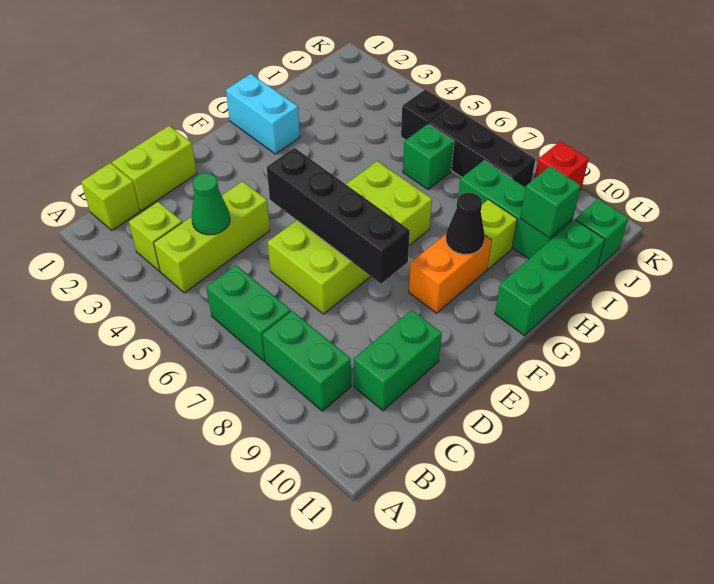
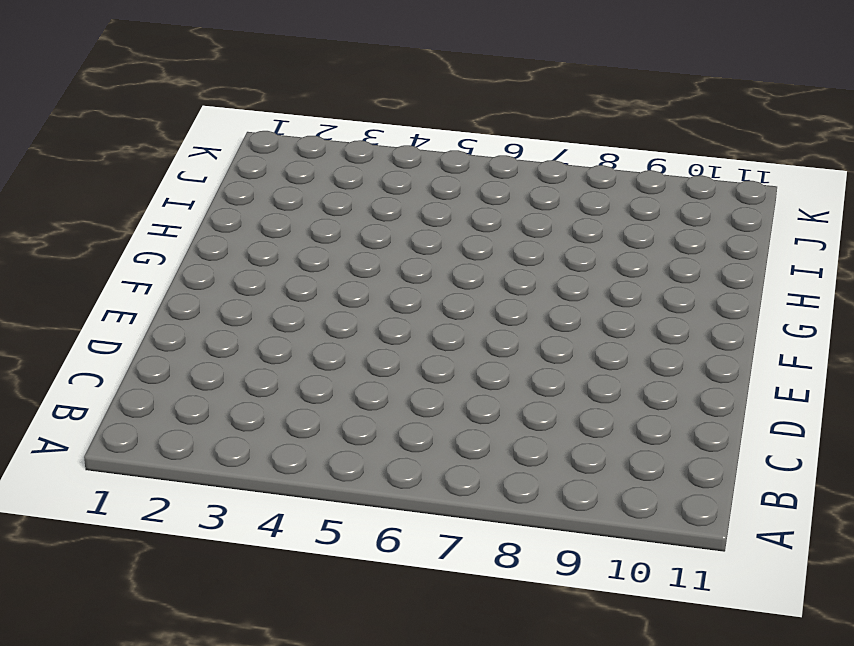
none -> lime brick B1 level 1
none -> lime brick B3 level 1
none -> lime brick B4:D4 level 1

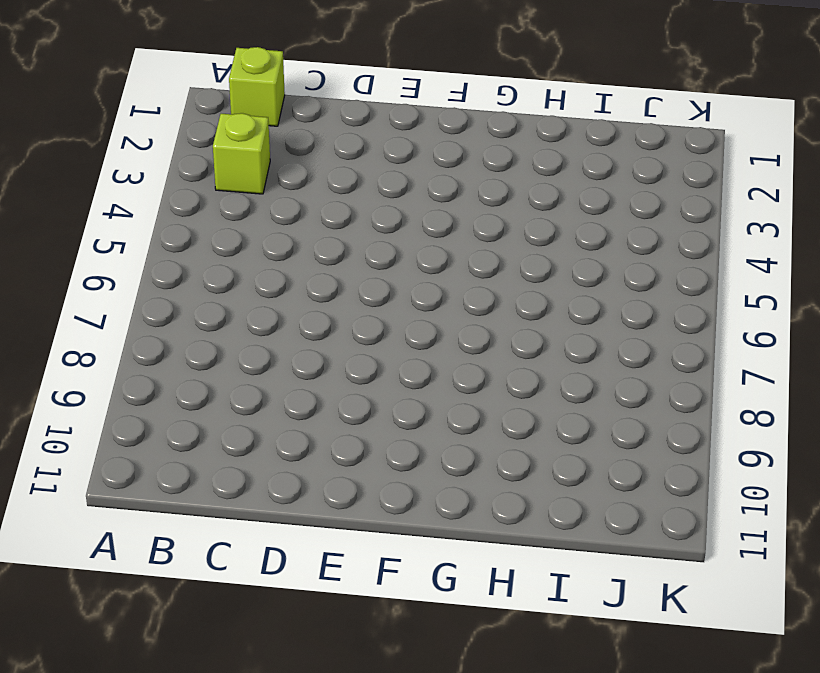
none -> lime brick B4:D4 level 1
none -> green brick B6:B7 level 1
none -> green brick B8:B9 level 1

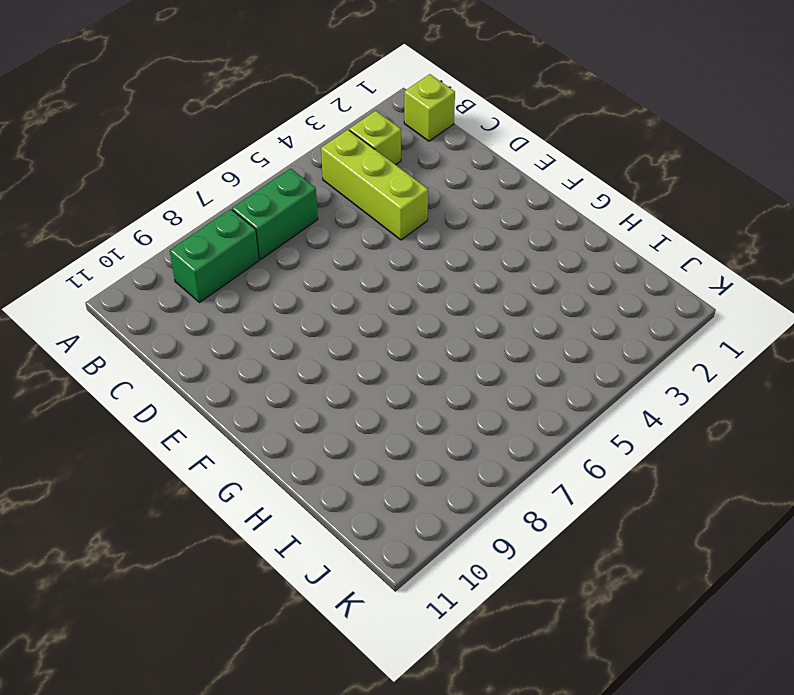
none -> lime brick C1:D1 level 1
none -> green brick C10:D10 level 1
none -> lime brick D6:G7 level 1

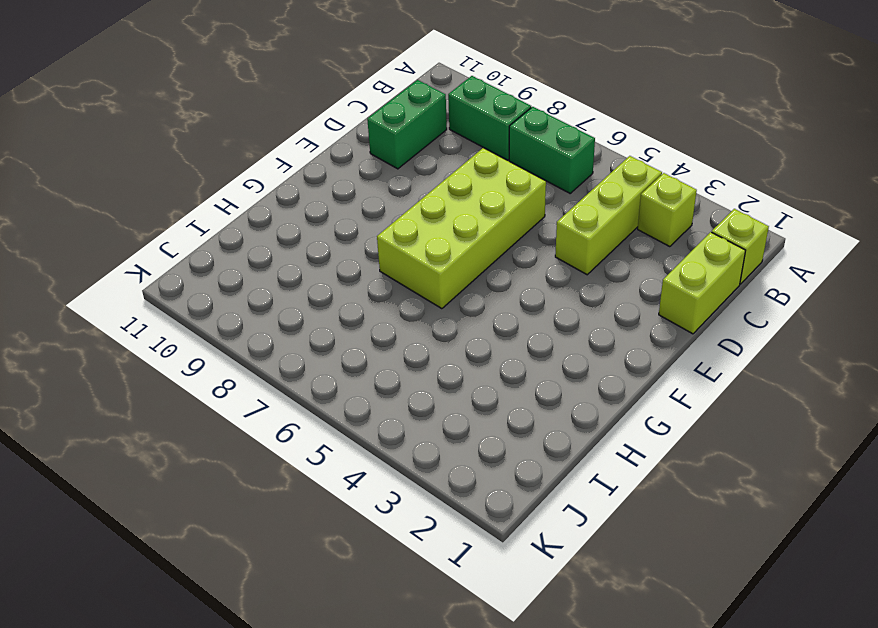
none -> orange brick F9:G9 level 1
none -> cyan brick G1:G2 level 1
none -> green brick G11:I11 level 1

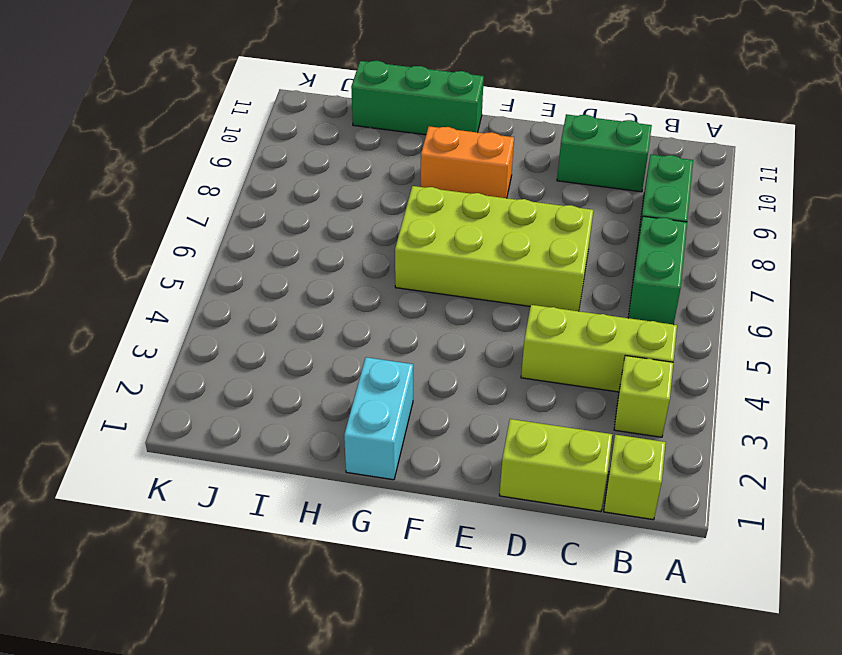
none -> lime brick H9 level 1
none -> green brick I6 level 1
none -> green brick I8:I10 level 1

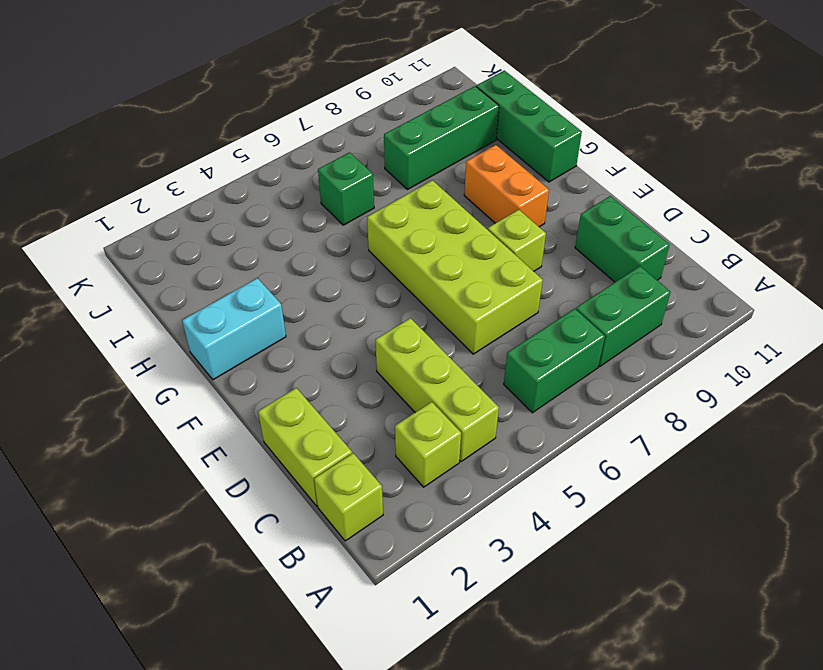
lime brick E8 level 1 -> lime brick H9 level 1
none -> black brick J5 level 1
none -> black brick J6:J8 level 1
none -> green brick J11 level 1

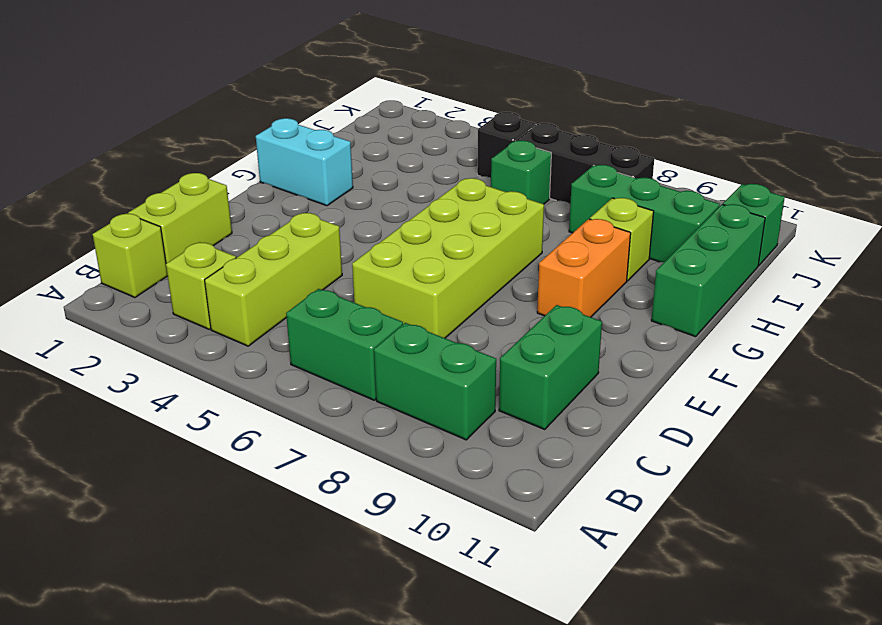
none -> red brick K9 level 1
none -> green cone C4 level 2
none -> black brick E5:E8 level 2

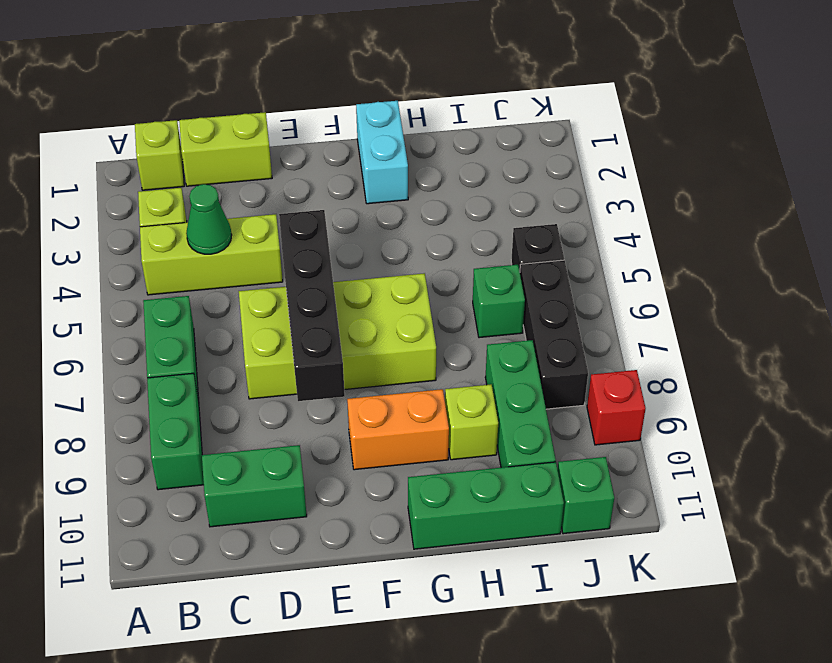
none -> black cone G9 level 2
none -> green brick I10 level 2

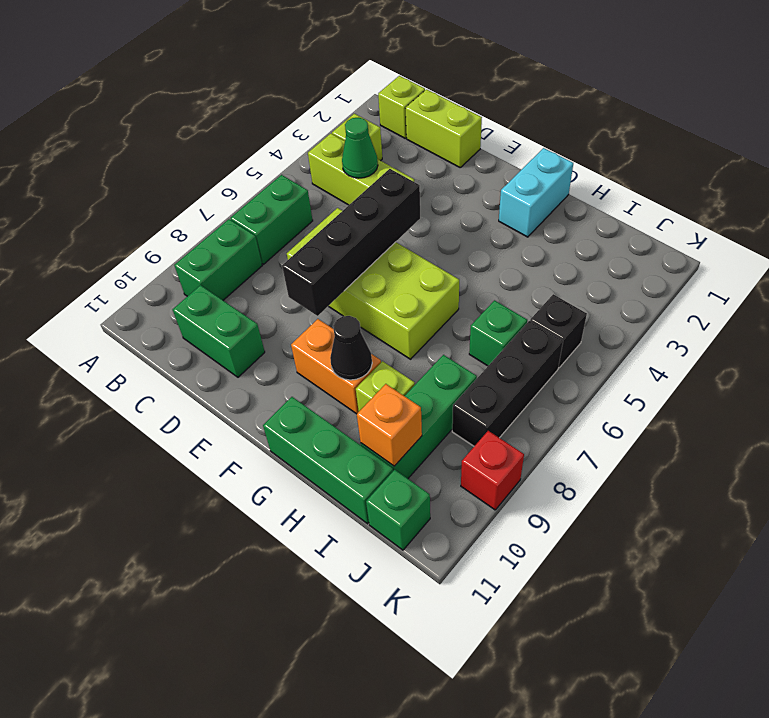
orange brick I10 level 2 -> green brick I10 level 2

